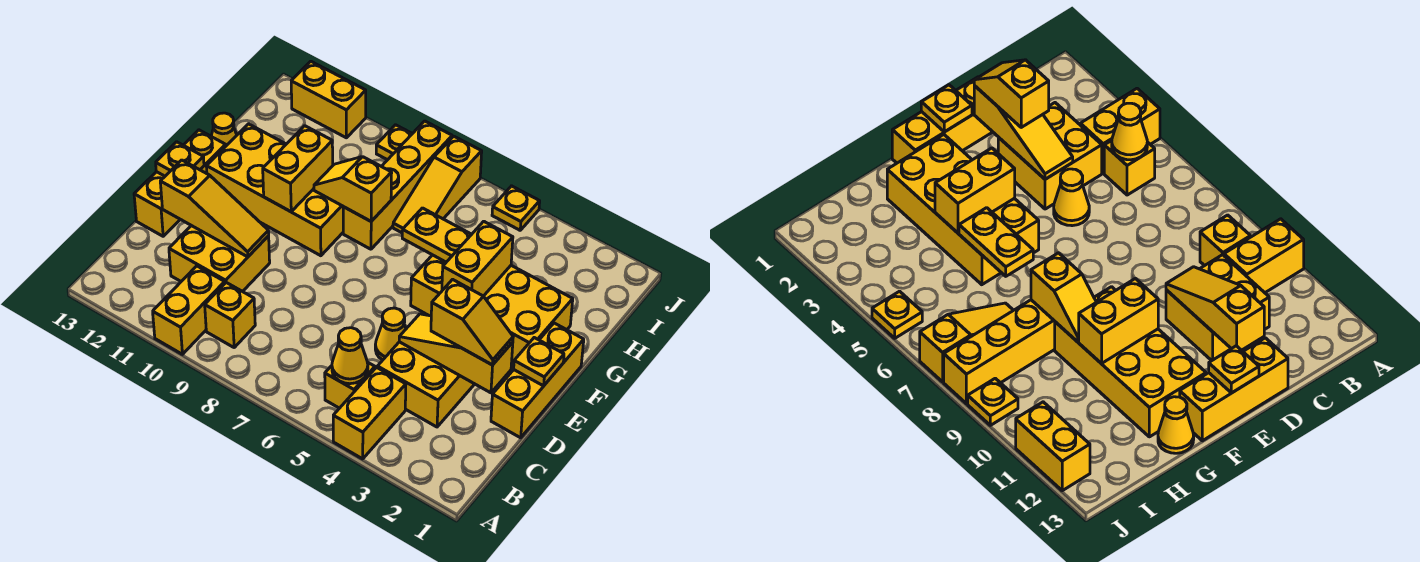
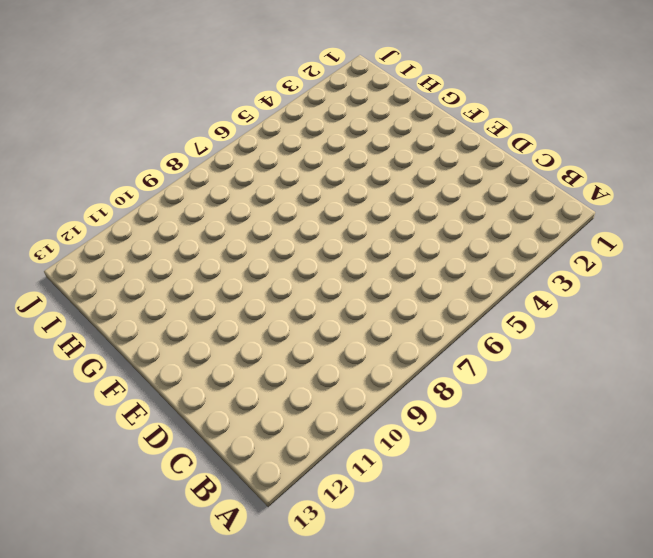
none -> yellow brick A4:B4 level 1
none -> yellow brick A10:B10 level 1
none -> yellow brick B5 level 1

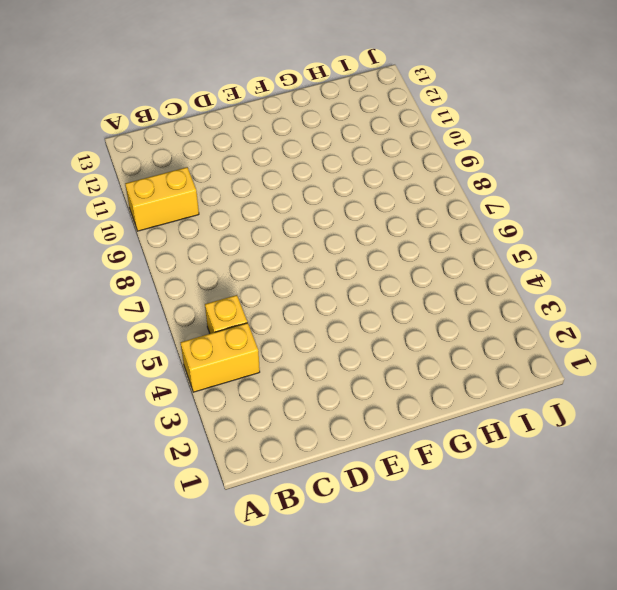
none -> yellow brick B9 level 1
none -> yellow brick C3:D4 level 1
none -> yellow brick C10:D11 level 1

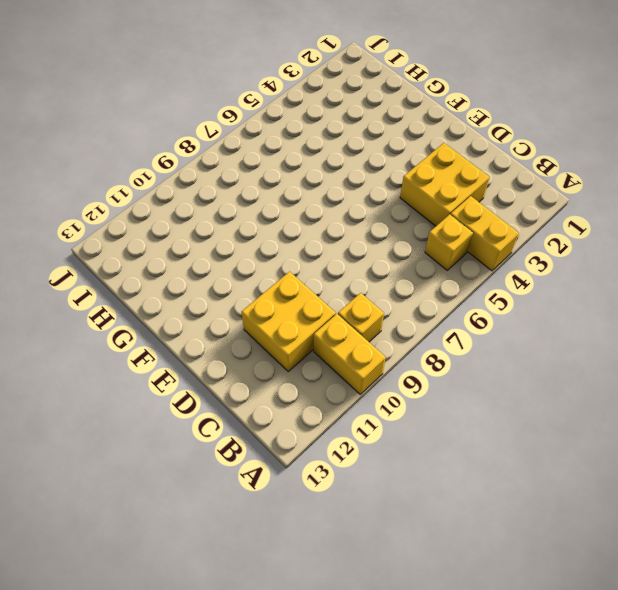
none -> yellow brick D1:F1 level 1
none -> yellow cone D5 level 1
none -> yellow brick D13:F13 level 1

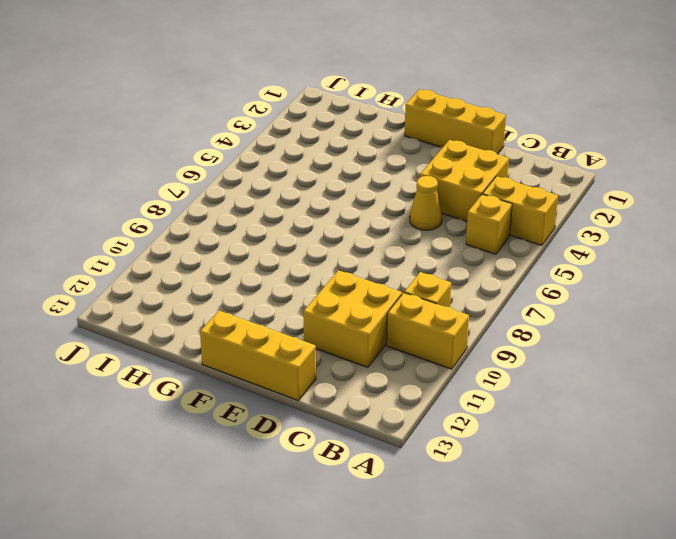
none -> yellow brick F2:G5 level 1
none -> yellow brick F9:G12 level 1
none -> yellow brick G8:J8 level 1

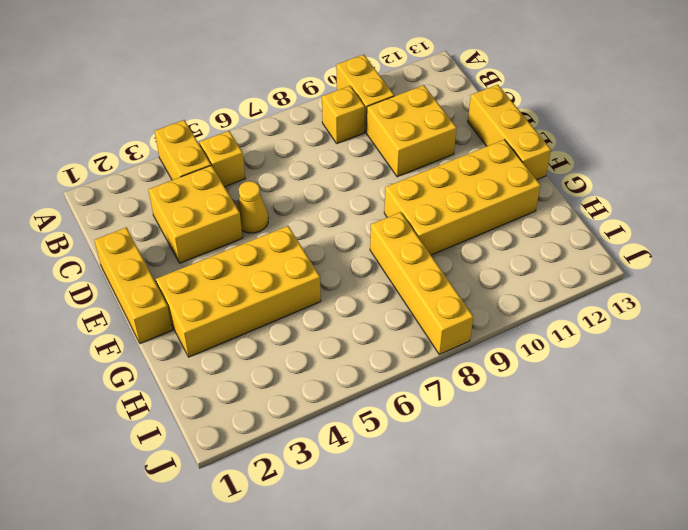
none -> yellow cone G13 level 1
none -> yellow slope H7:J7 level 1 top J
none -> yellow plate J5 level 1

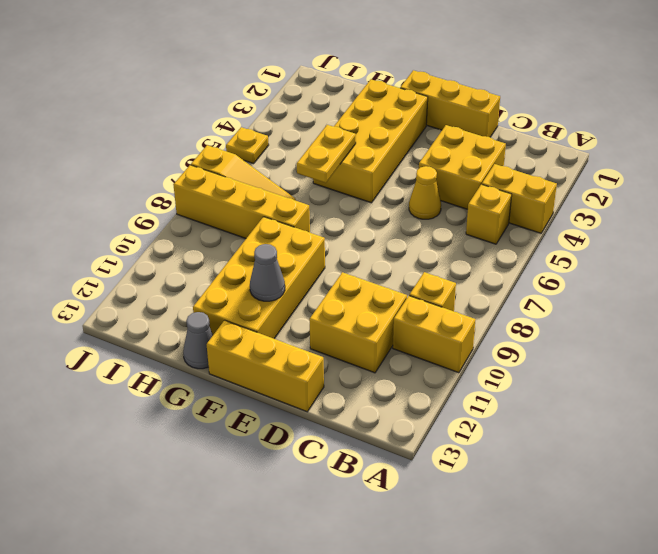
grey cone F11 level 2 -> none
grey cone G13 level 1 -> yellow cone G13 level 1
none -> yellow plate J9 level 1
none -> yellow brick J11:J12 level 1
none -> yellow cone B5 level 2

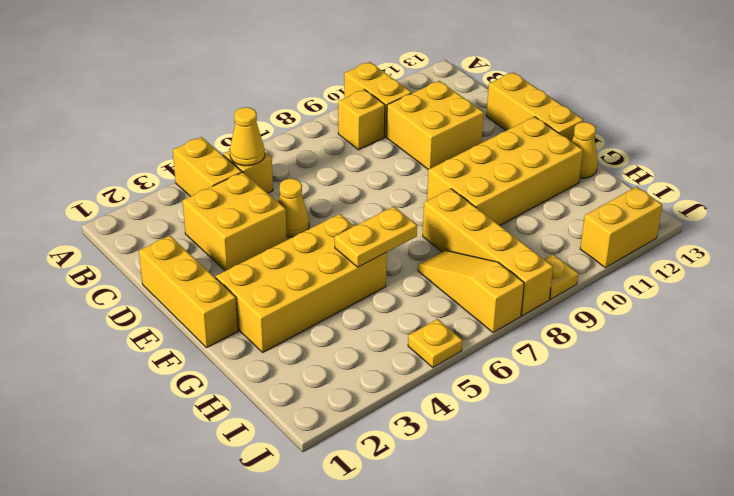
none -> yellow slope D2:D4 level 2 top 2
none -> yellow slope D10:D12 level 2 top 12
none -> yellow plate E1 level 2

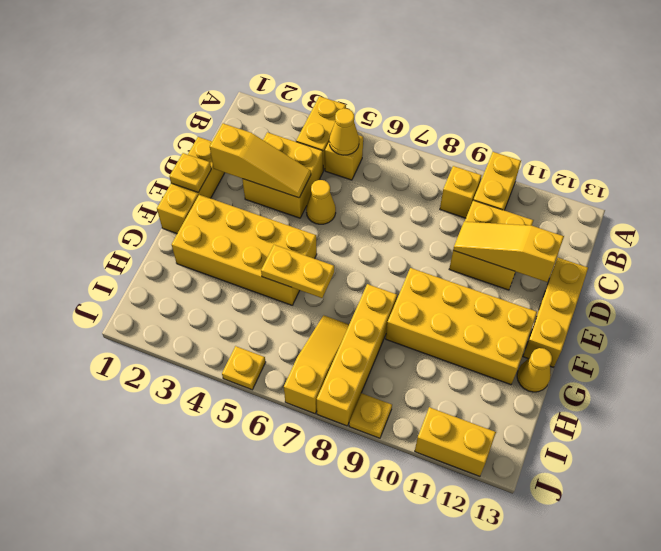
none -> yellow plate E13 level 2
none -> yellow brick F4:G4 level 2
none -> yellow brick F10:G10 level 2

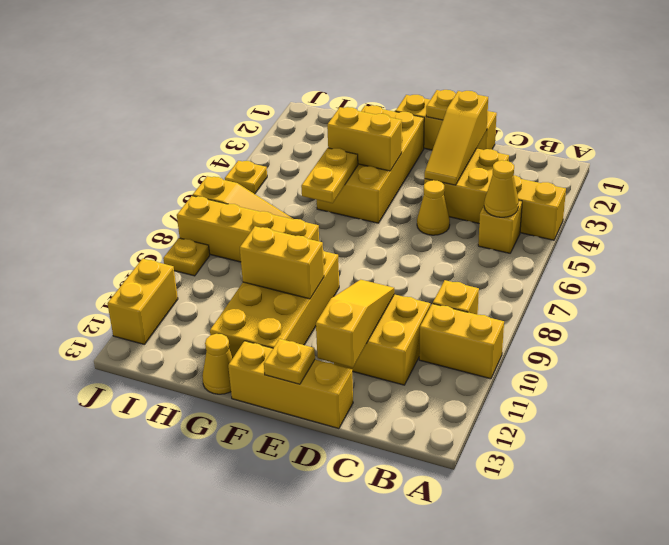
none -> yellow slope G8:G9 level 2 top 8
none -> yellow slope D2:D3 level 3 top 3

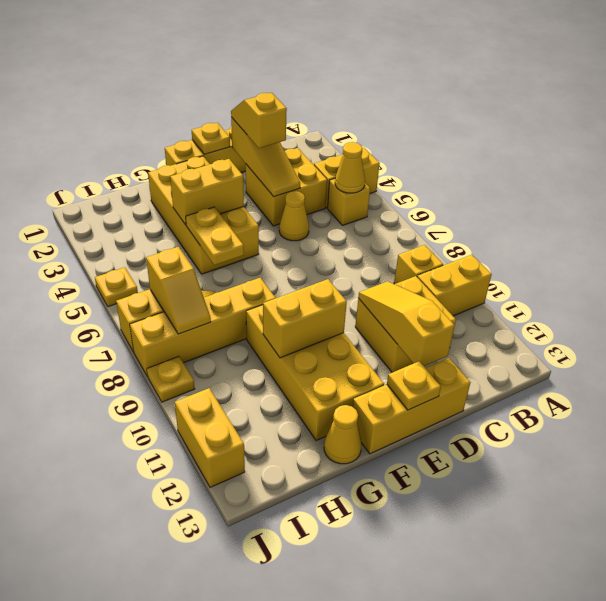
yellow slope I7:I8 level 2 top 7 -> yellow slope G8:G9 level 2 top 8

